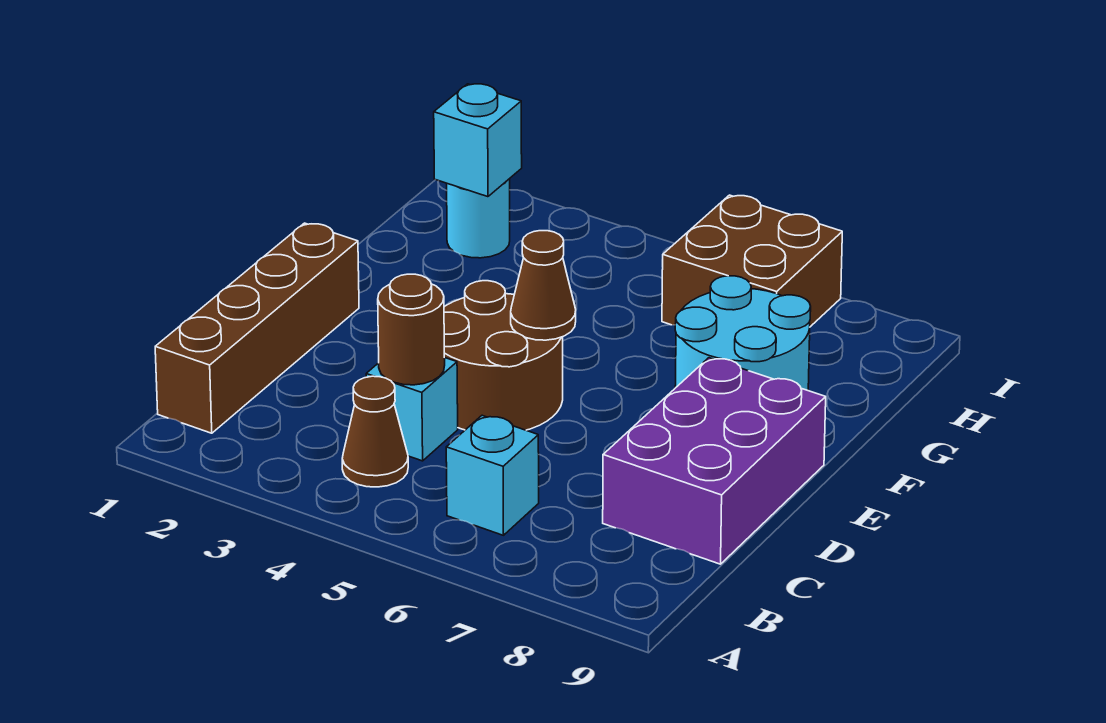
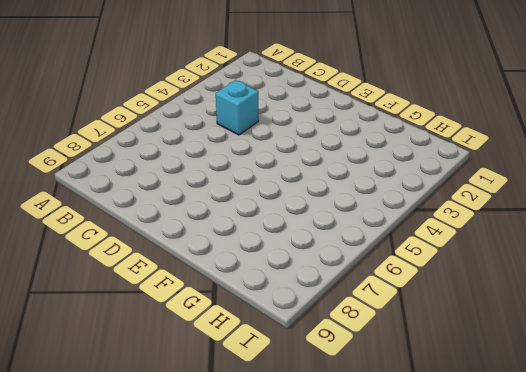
none -> brown brick B1:E1 level 1
none -> brown cone B4 level 1
none -> cyan brick B6 level 1

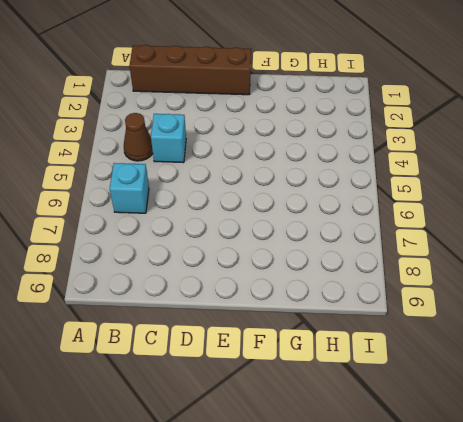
none -> purple brick C8:E9 level 1
none -> brown round brick D4:E5 level 1
none -> cyan round brick F7:G8 level 1

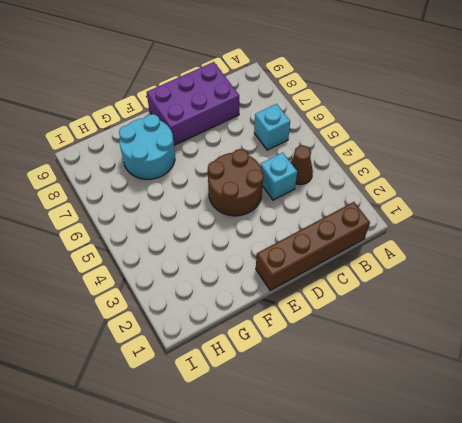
none -> cyan round brick H2 level 1
none -> brown brick H6:I7 level 1
none -> brown round brick C4 level 2

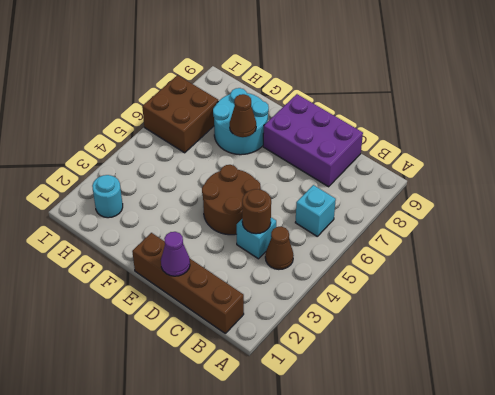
purple cone D1 level 2 -> none
brown cone F7 level 2 -> brown cone E5 level 2
none -> cyan brick H2 level 2

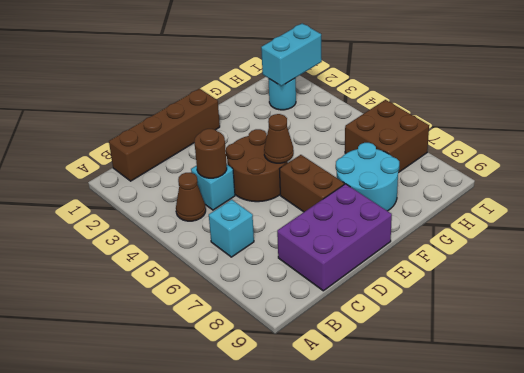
brown brick E6:E7 level 1 -> none
cyan brick H2:I2 level 2 -> cyan brick H2 level 2

